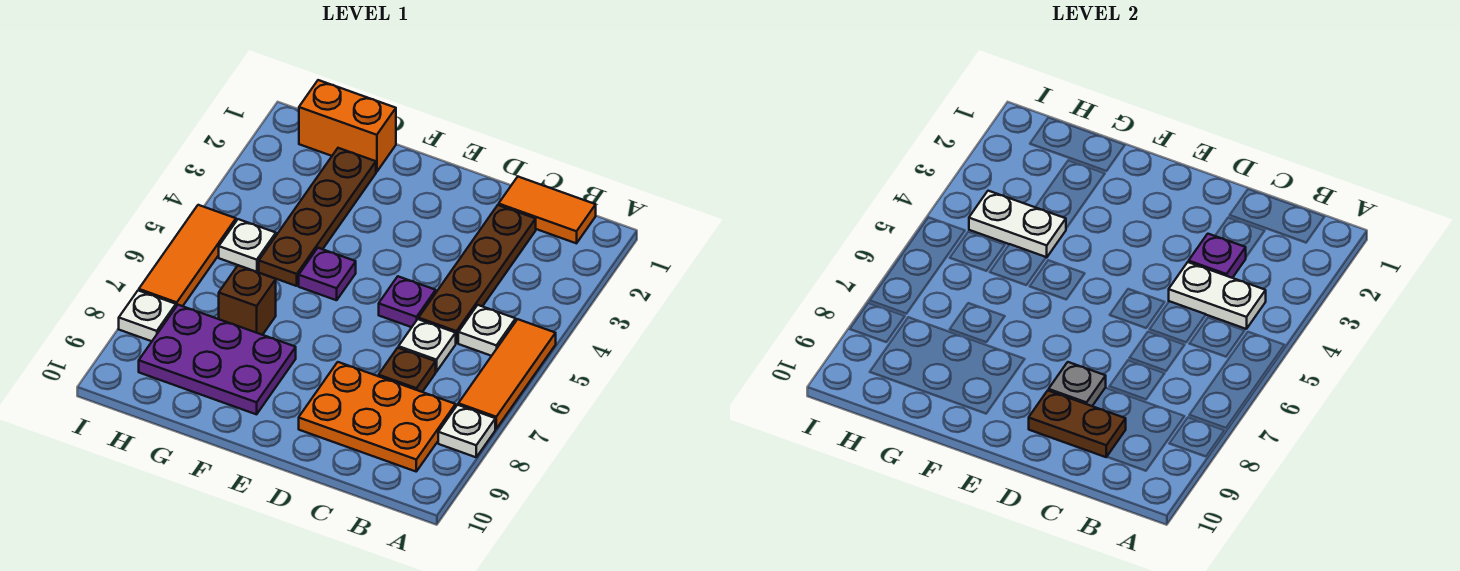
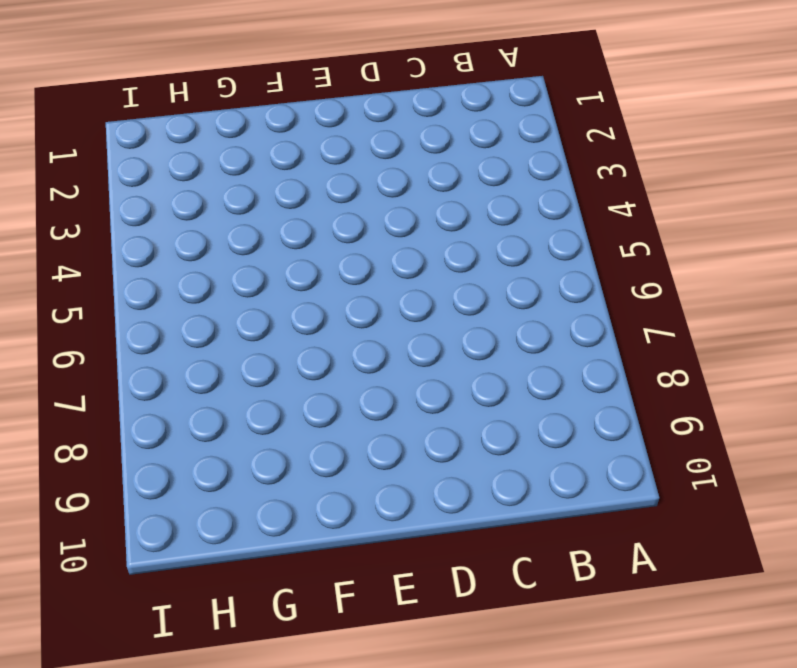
none -> orange tile A5:A7 level 1
none -> white plate A8 level 1
none -> orange tile B1:C1 level 1

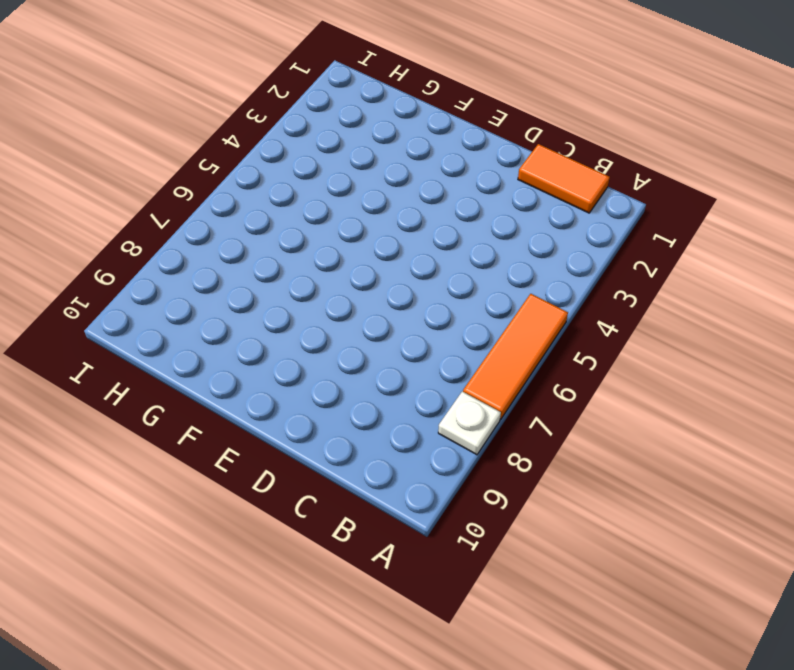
none -> white plate B5 level 1
none -> orange plate B8:D9 level 1
none -> brown plate C2:C5 level 1

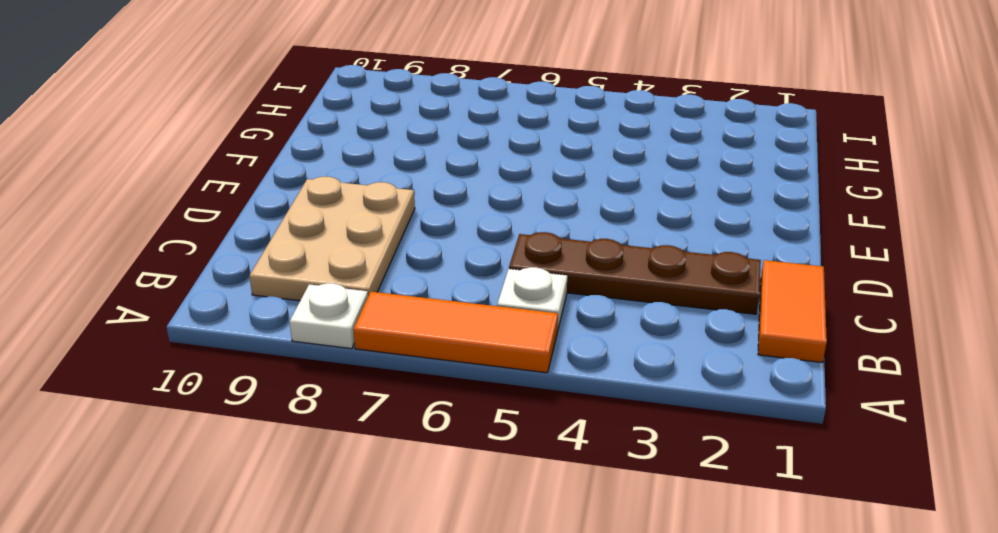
tan plate B8:D9 level 1 -> orange plate B8:D9 level 1
none -> white plate C6 level 1
none -> brown plate C7 level 1
none -> purple plate D5 level 1

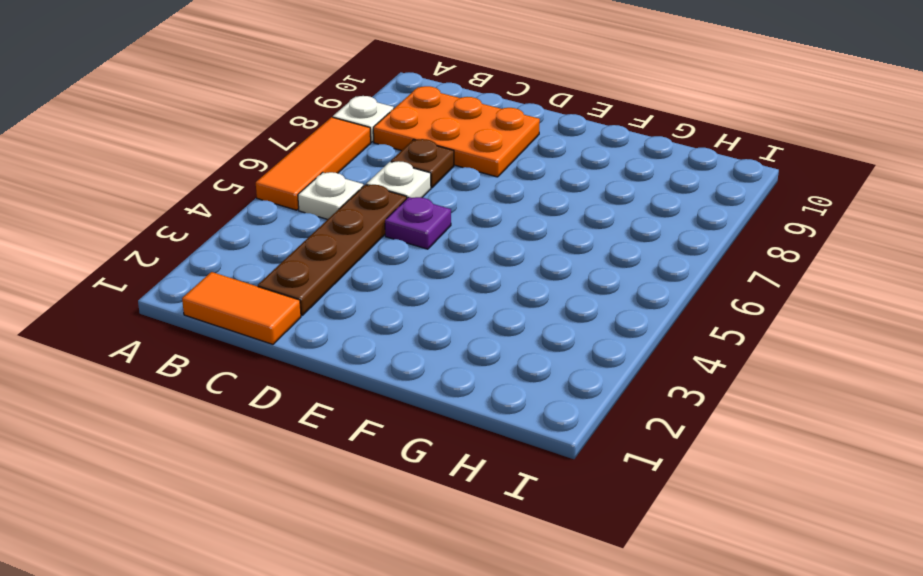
none -> purple plate F5 level 1
none -> purple plate F8:H9 level 1
none -> orange brick G1:H1 level 1

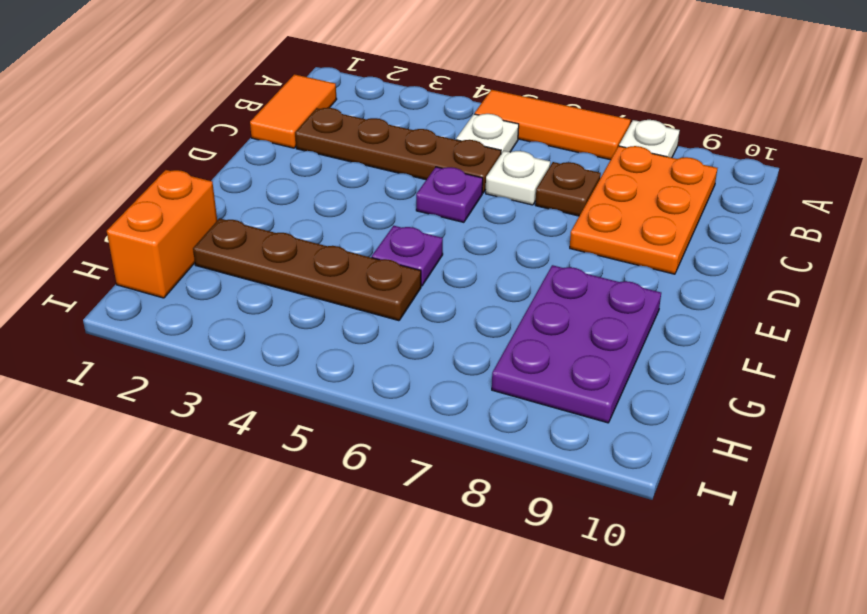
none -> brown brick G7 level 1
none -> white plate H5 level 1
none -> orange tile I5:I7 level 1

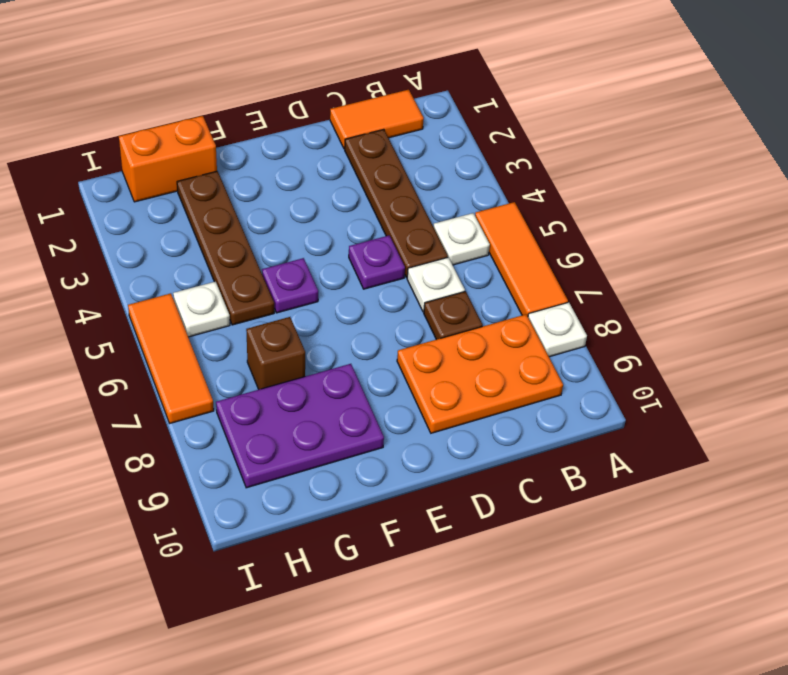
none -> white plate I8 level 1
none -> white plate B4:C4 level 2
none -> purple plate C3 level 2

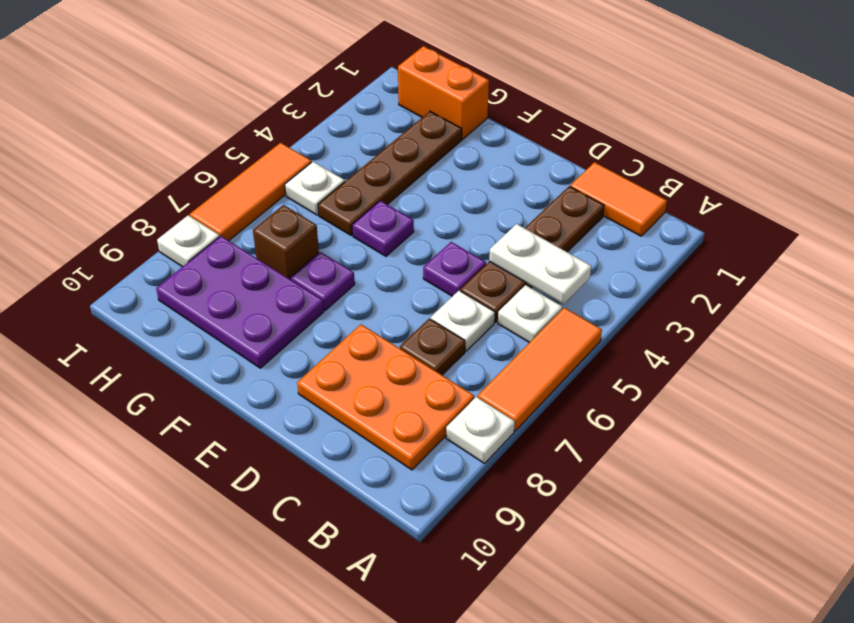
purple plate F7 level 1 -> purple plate C3 level 2
none -> brown plate C9:D9 level 2
none -> grey plate D8 level 2
none -> white plate G4:H4 level 2

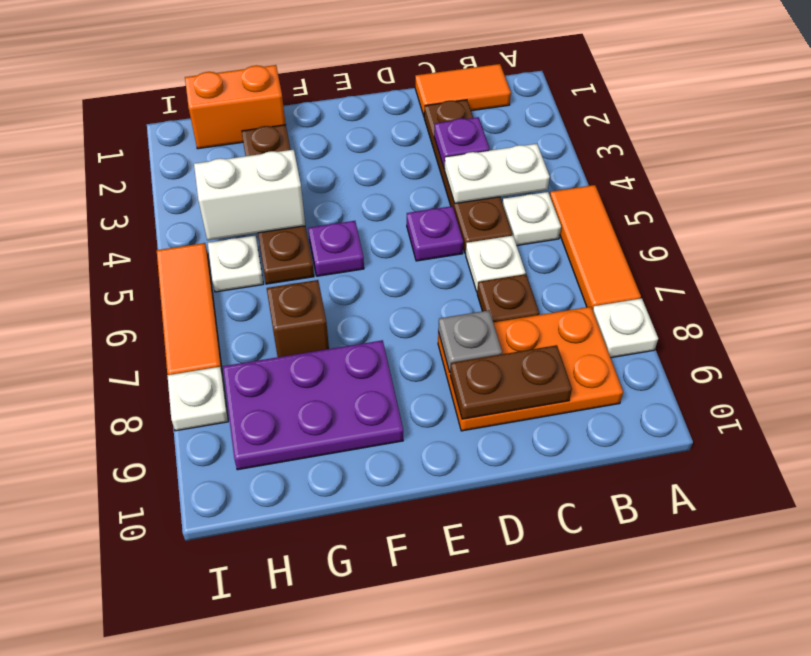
white brick G4:H4 level 2 -> white plate G4:H4 level 2

